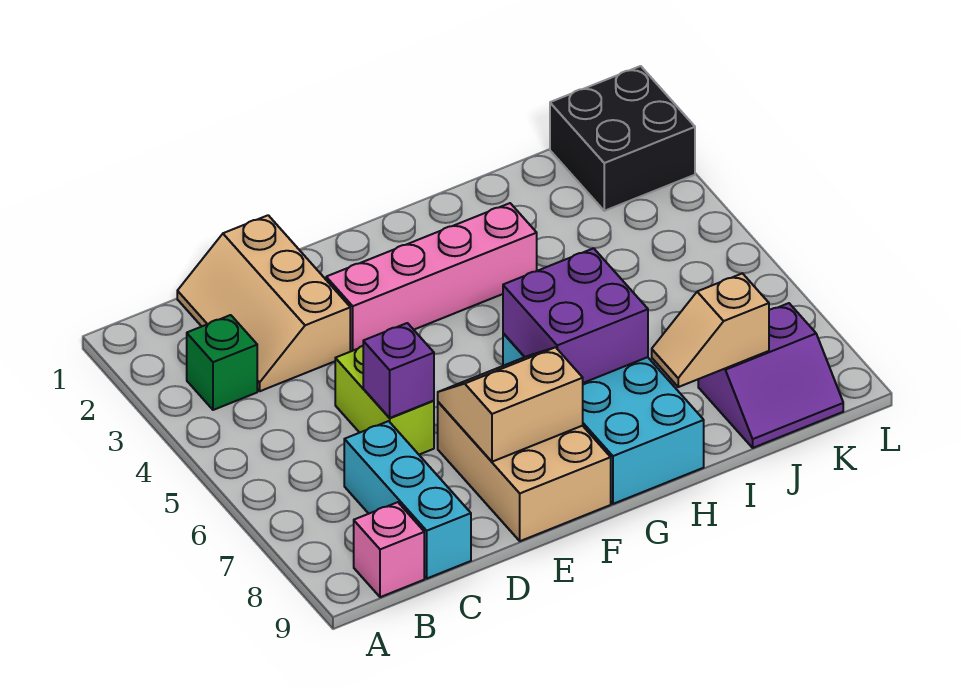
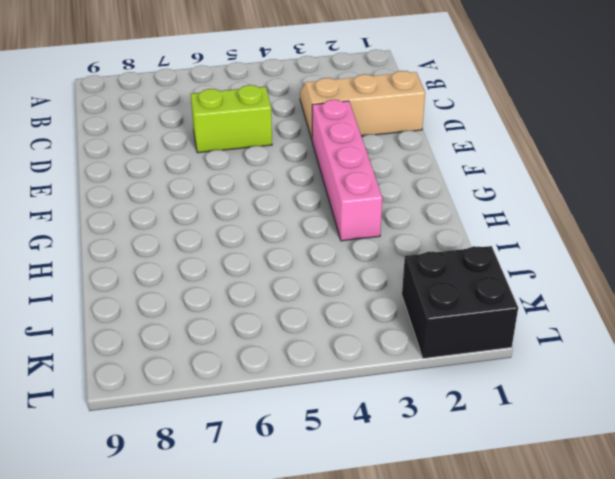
none -> green brick B3 level 1
none -> pink brick B9 level 1
none -> cyan brick C7:C9 level 1

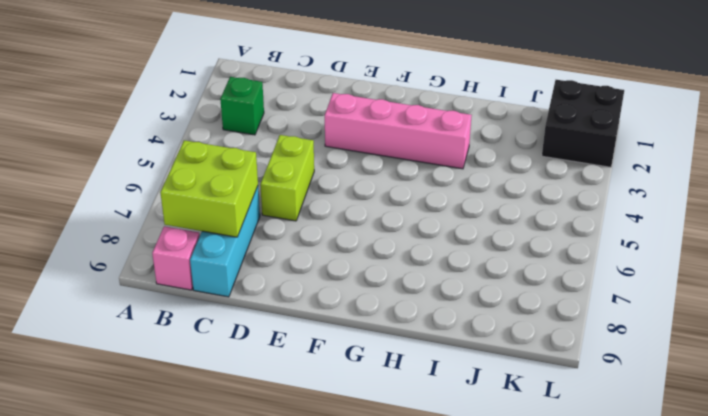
lime brick B7:C8 level 2 -> none
none -> tan slope C1:D3 level 1 top D
none -> tan brick E7:F9 level 1
none -> cyan brick G6:H9 level 1

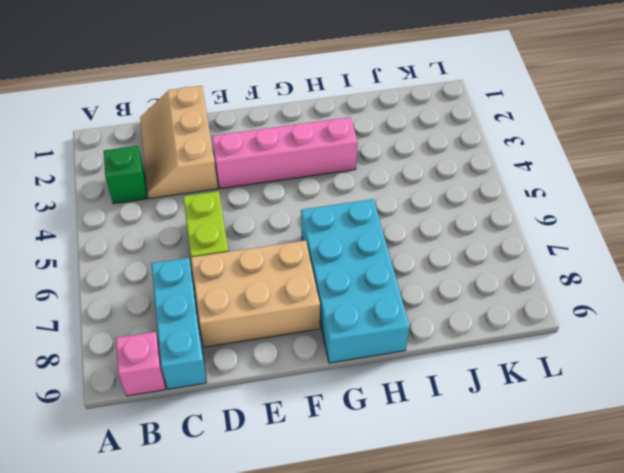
tan brick D7:F8 level 1 -> tan brick E7:F9 level 1
none -> purple slope J8:K9 level 1 top 8
none -> black brick K1:L2 level 1
none -> purple brick D6 level 2

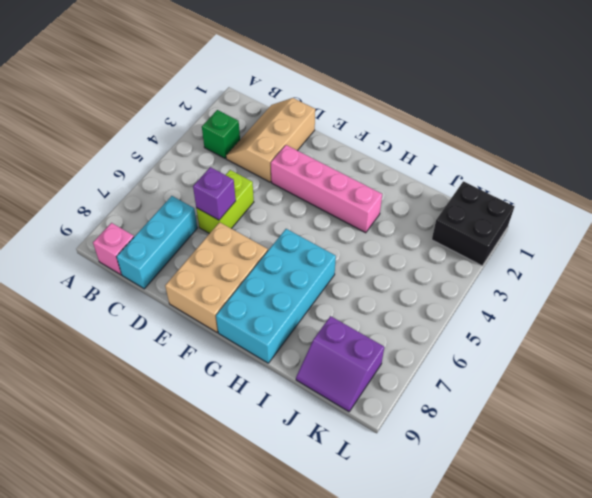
none -> tan slope E7:F8 level 2 top 8
none -> purple brick G6:H7 level 2
none -> tan slope I8:J8 level 2 top J

